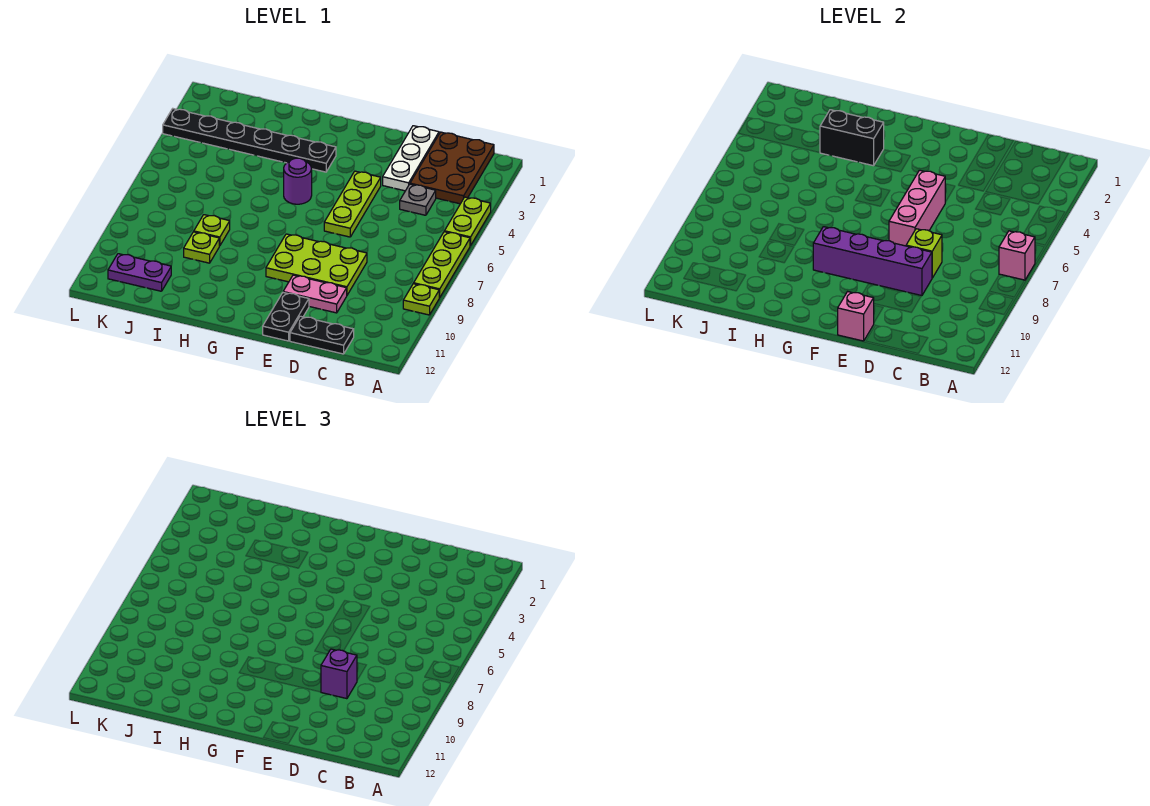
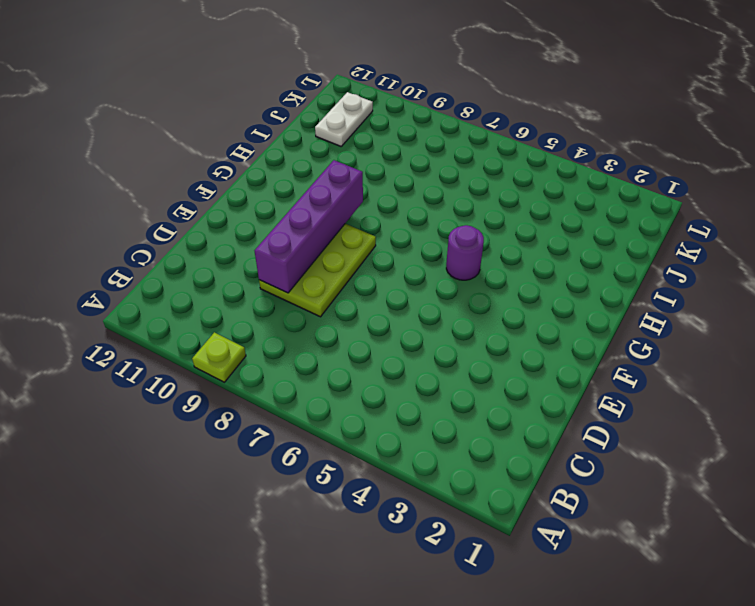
white plate J11:K11 level 1 -> purple plate J11:K11 level 1
none -> lime plate A4:A5 level 1
none -> lime plate A6:A8 level 1
none -> brown plate B1:C3 level 1

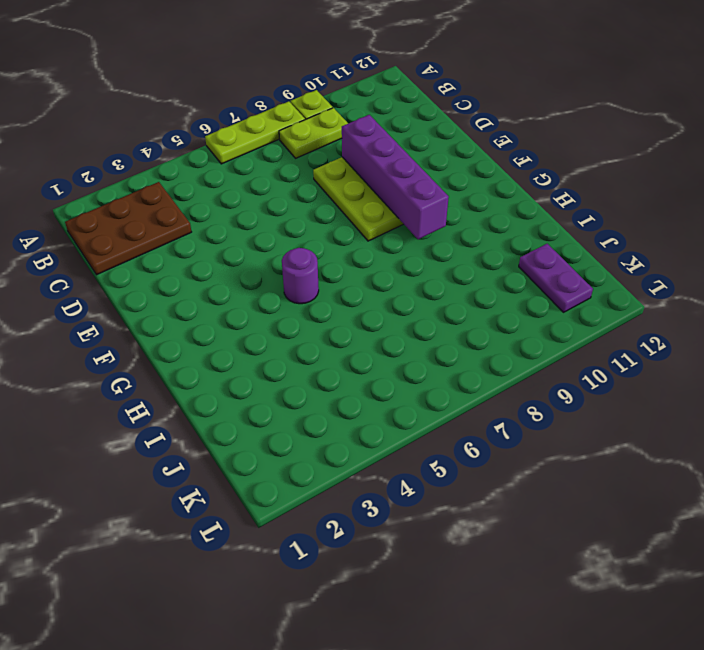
lime plate B8:B9 level 1 -> lime plate A4:A5 level 1
none -> grey plate C4 level 1
none -> black plate C12:D12 level 1
none -> white plate D1:D3 level 1

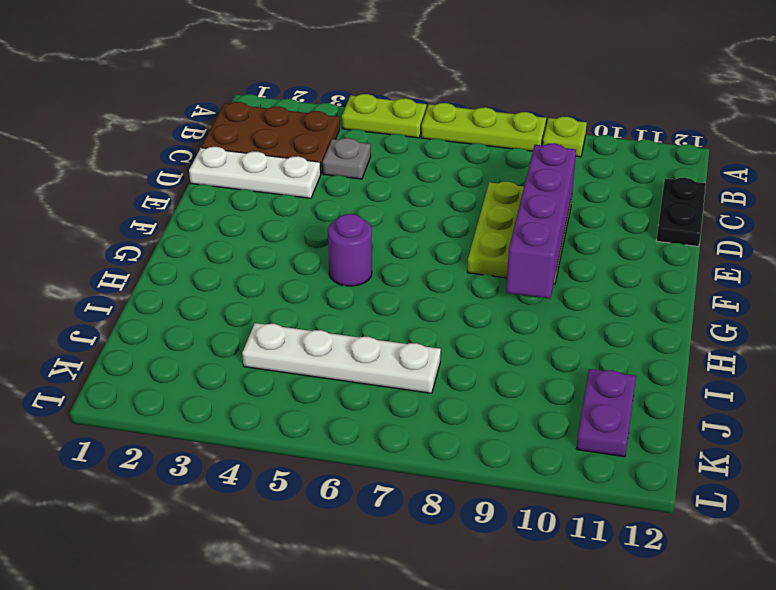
white plate J4:J7 level 1 -> none
none -> pink plate D10:E10 level 1
none -> lime plate E4:E6 level 1
none -> black plate E11:E12 level 1

